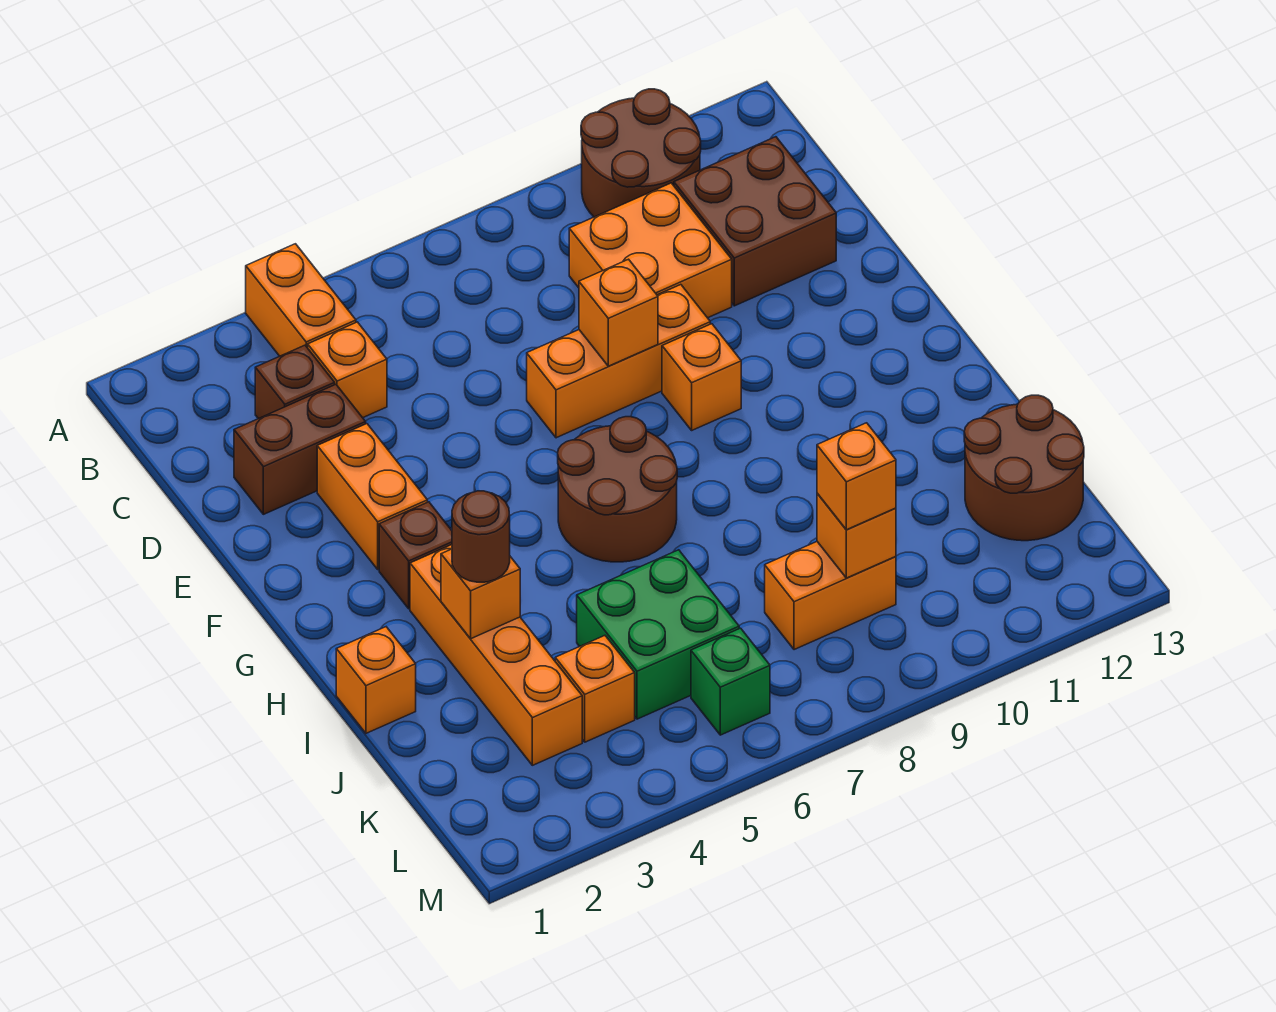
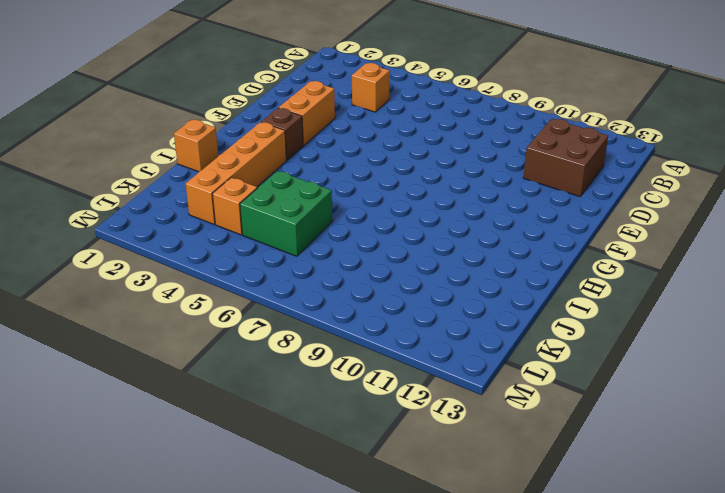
none -> orange brick A4:B4 level 1
none -> brown round brick A10:B11 level 1
none -> brown brick C3 level 1

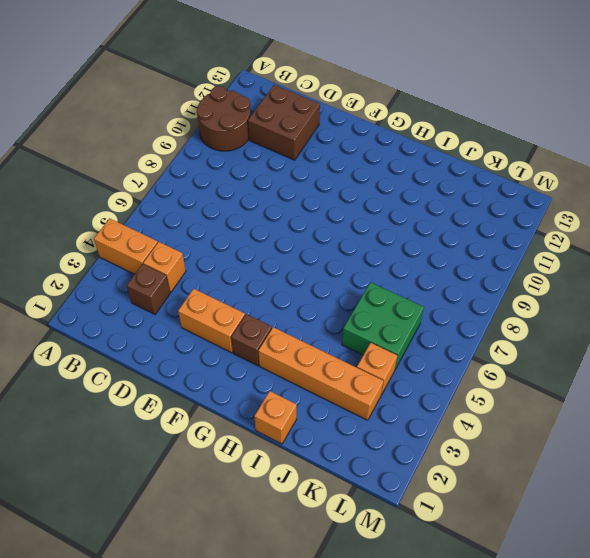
none -> orange brick C9:D10 level 1
none -> brown brick D2:D3 level 1
none -> orange brick E7:E9 level 1

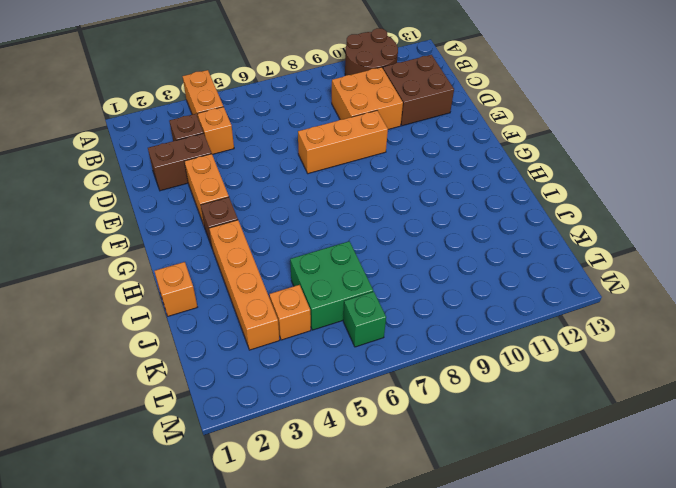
none -> orange brick F9 level 1
none -> brown round brick G6:H7 level 1
none -> brown round brick J12:K13 level 1

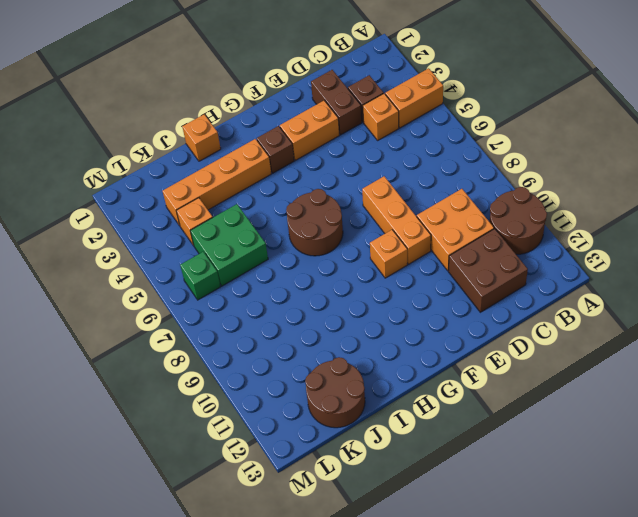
none -> orange brick K8:K9 level 1
none -> orange brick E8 level 2
none -> orange brick I3 level 2

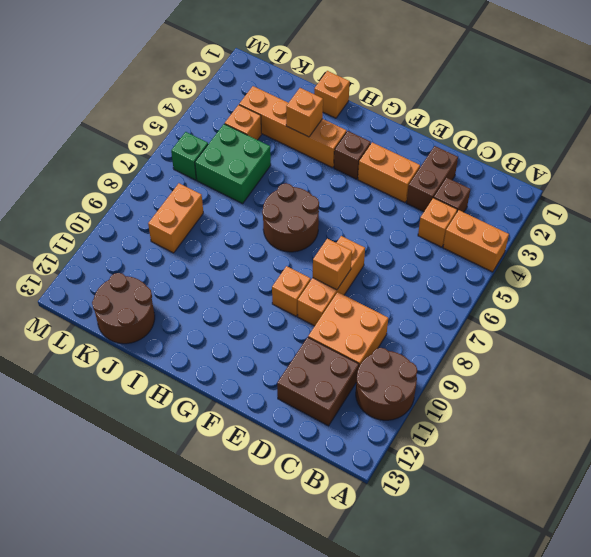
none -> orange brick K9 level 2
none -> brown round brick I3 level 3
none -> orange brick K9 level 3

